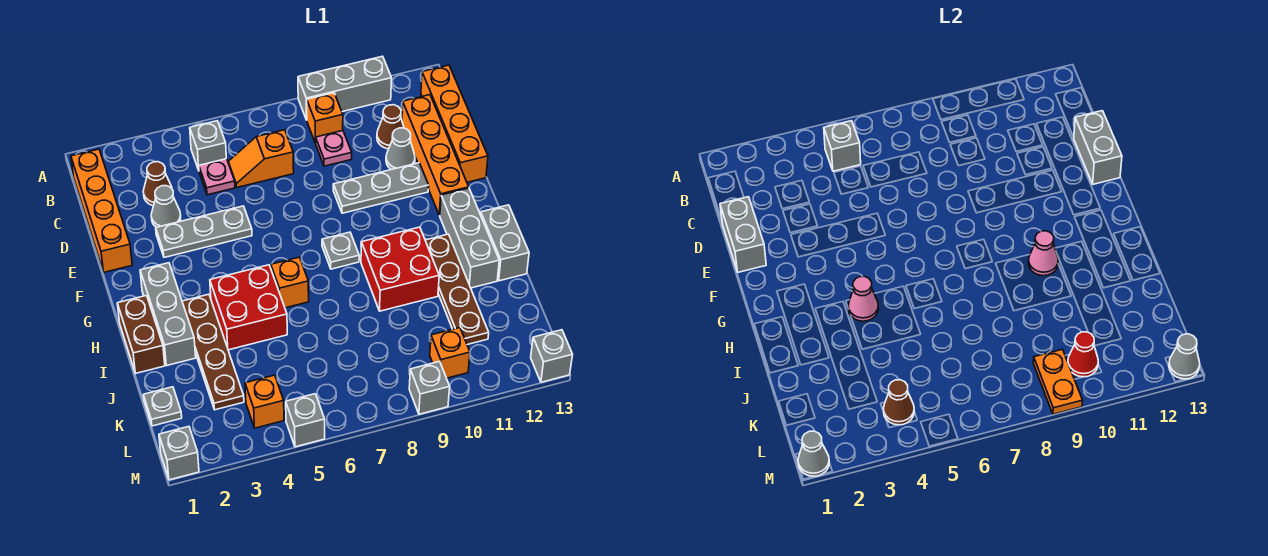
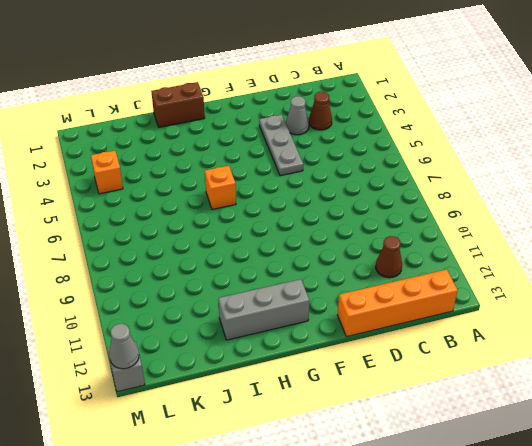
none -> grey brick A9:A11 level 1
none -> orange brick B1:E1 level 1
none -> grey brick B5 level 1
none -> orange brick B9 level 1

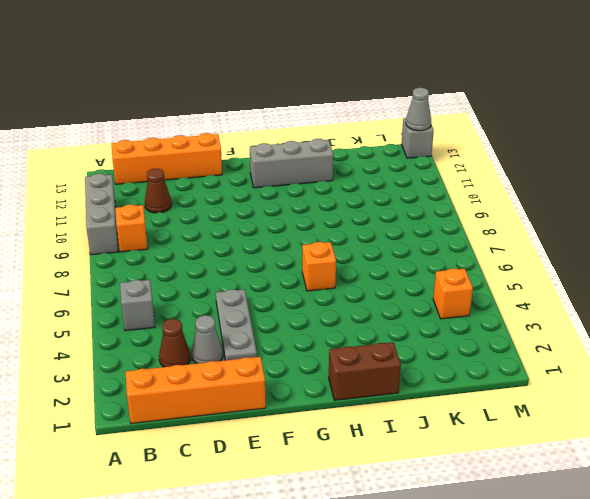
none -> pink plate C5 level 1
none -> orange slope C6:C7 level 1 top 7
none -> pink plate C9 level 1
none -> orange brick C12:F12 level 1

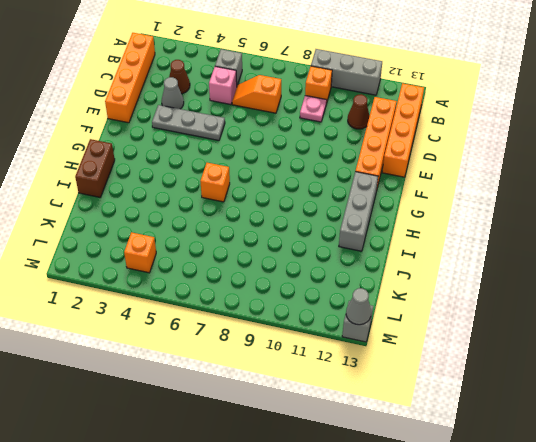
pink brick C5 level 1 -> pink plate C5 level 1
none -> grey cone D11 level 1
none -> grey plate E9:E11 level 1
none -> grey brick G2:I2 level 1
none -> grey plate G8 level 1

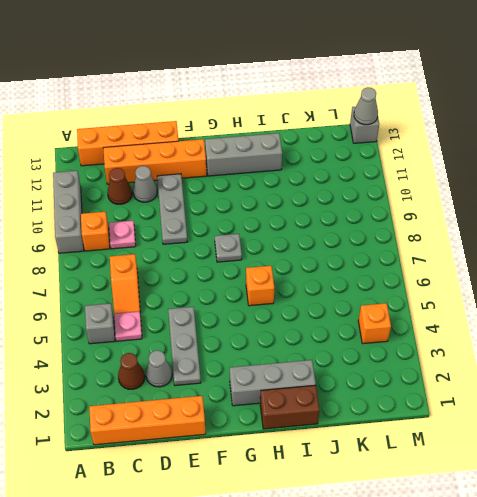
none -> brown plate H3:K3 level 1
none -> red brick H4:I5 level 1
none -> red brick H9:I10 level 1
none -> brown plate H11:K11 level 1

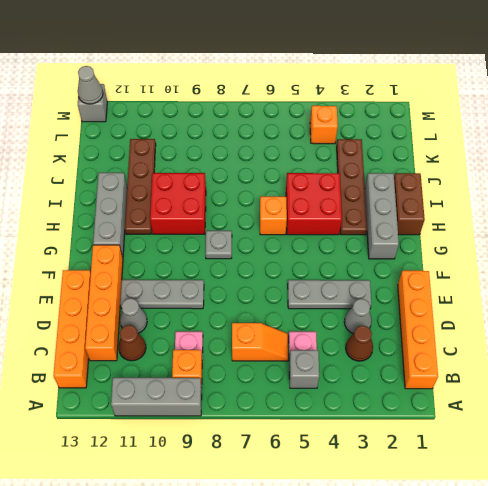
none -> grey brick H13:I13 level 1
none -> grey plate K1 level 1
none -> orange brick L10 level 1
none -> grey brick M1 level 1

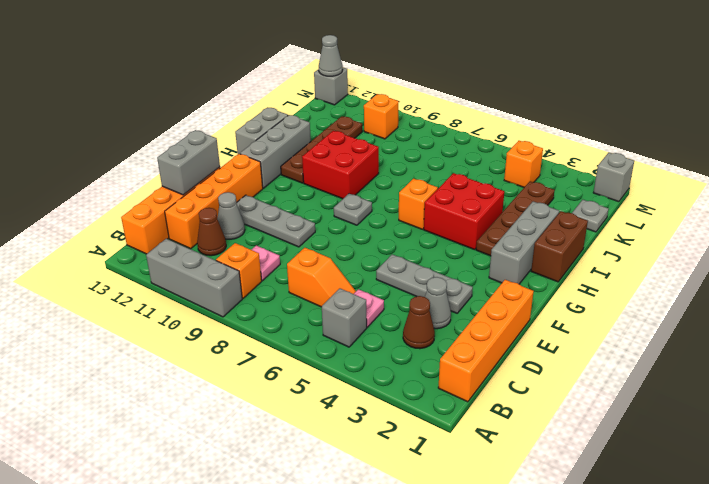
none -> grey brick M5 level 1
none -> grey brick M9 level 1
none -> grey brick B5 level 2
none -> grey brick D1:E1 level 2

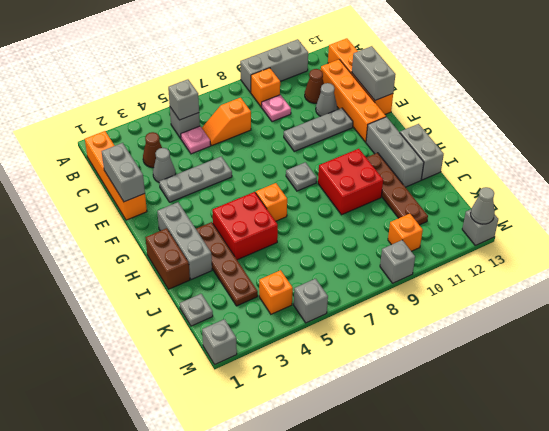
none -> pink cone H4 level 2
none -> pink cone H10 level 2
none -> brown cone L4 level 2
none -> orange plate L9:M9 level 2

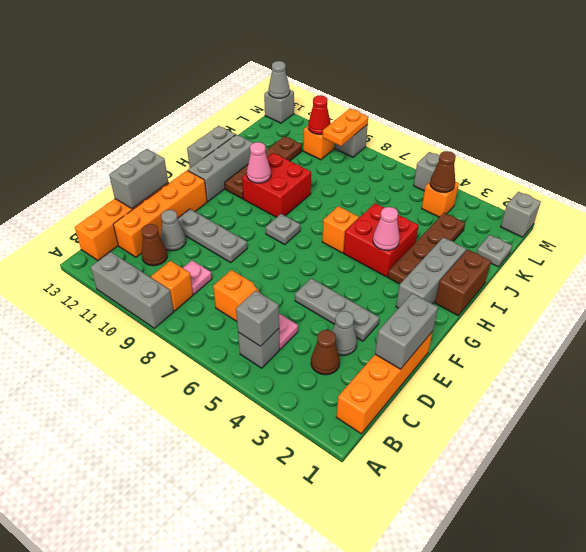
none -> grey cone M1 level 2

